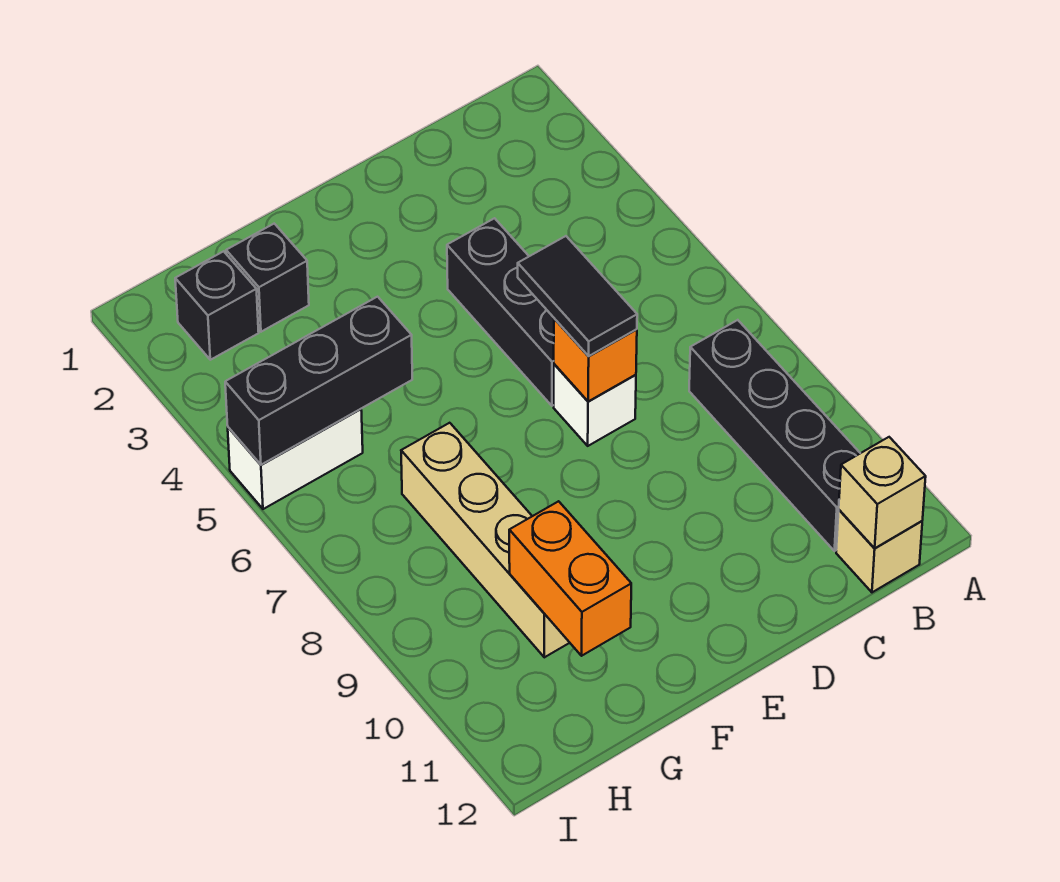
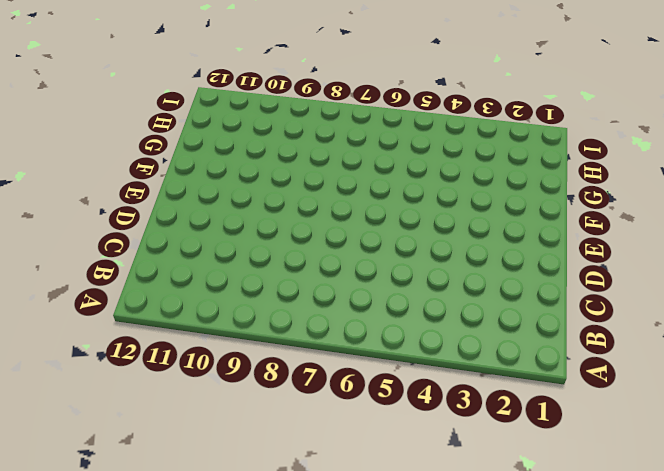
none -> black brick B8:B11 level 1
none -> tan brick B12 level 1
none -> black brick D4:D6 level 1

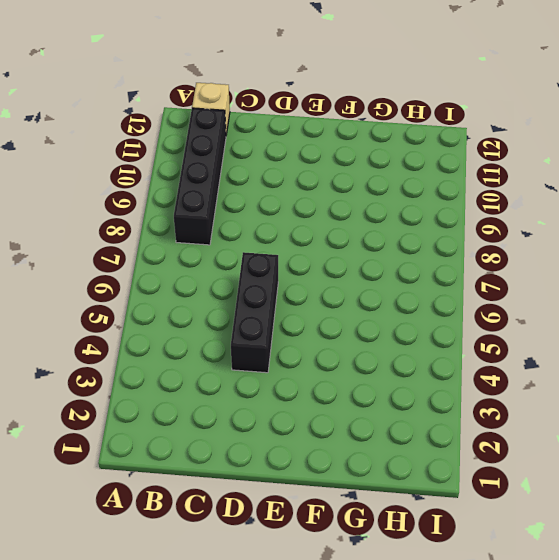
none -> white brick D7 level 1
none -> black brick G2 level 1
none -> tan brick G7:G10 level 1

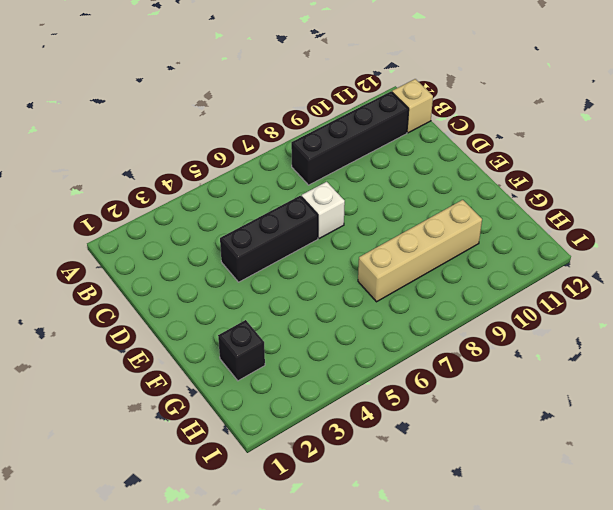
none -> black brick H2 level 1
none -> white brick H5:I5 level 1
none -> tan brick B12 level 2

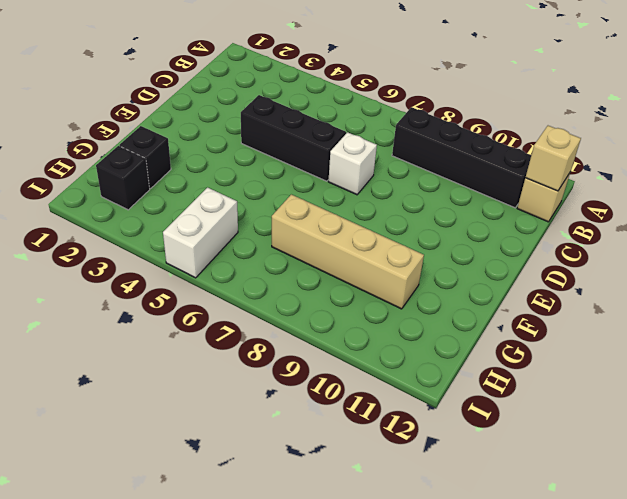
none -> orange brick D7 level 2
none -> black brick G5:I5 level 2
none -> orange brick G10:G11 level 2

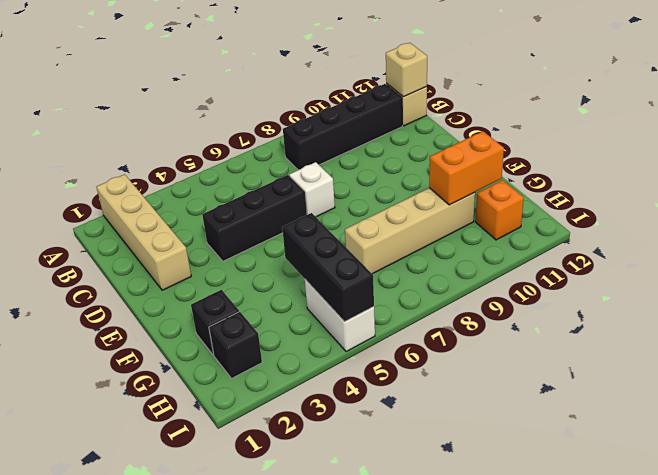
tan brick A2:D2 level 1 -> none
orange brick H11 level 1 -> orange brick D7 level 2
none -> black tile D6:D7 level 3

